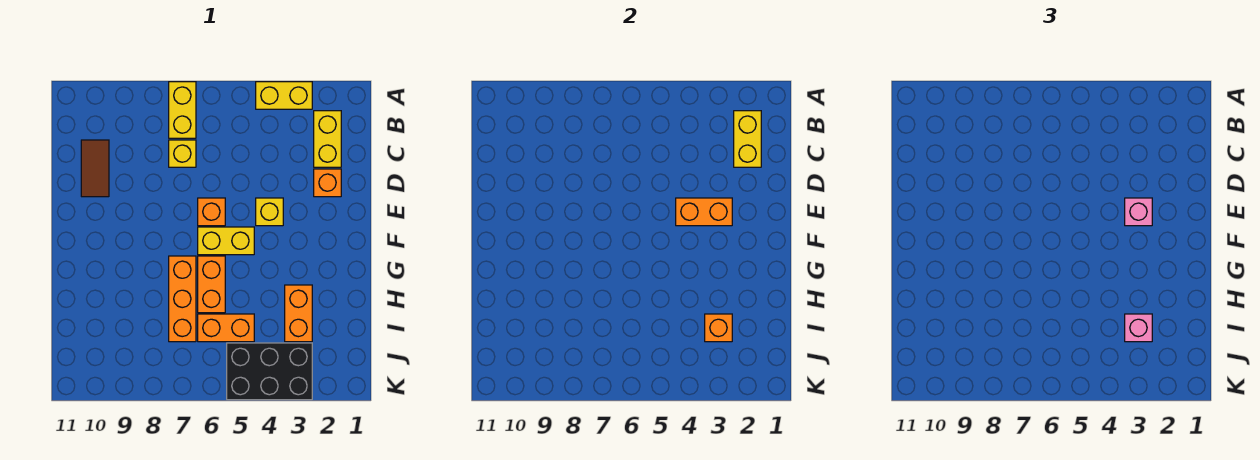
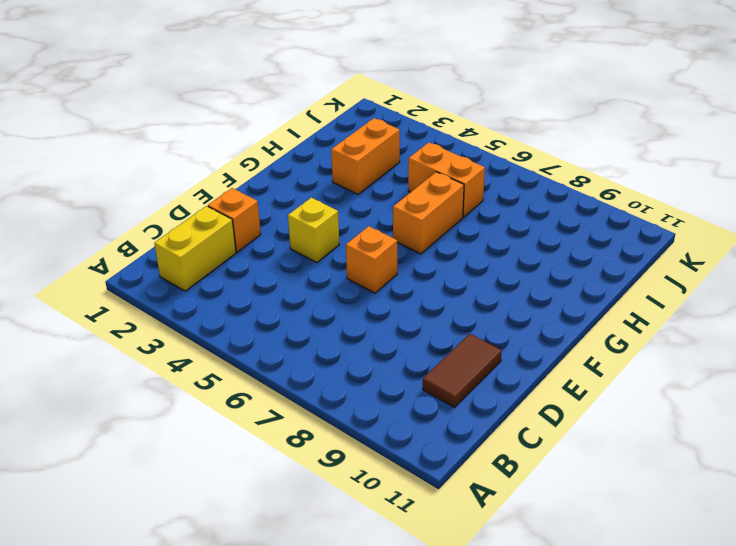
none -> yellow brick A3:A4 level 1
none -> yellow brick A7:B7 level 1
none -> yellow brick C7 level 1

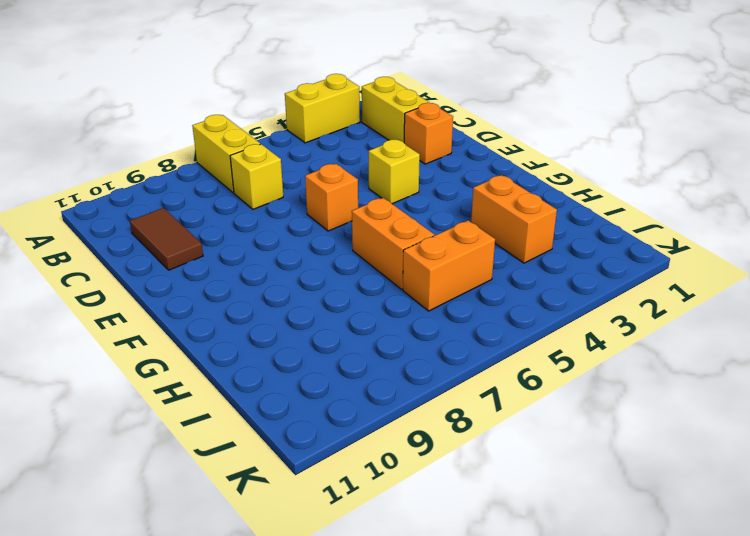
none -> yellow brick F5:F6 level 1
none -> orange brick G7:I7 level 1
none -> black brick J3:K5 level 1

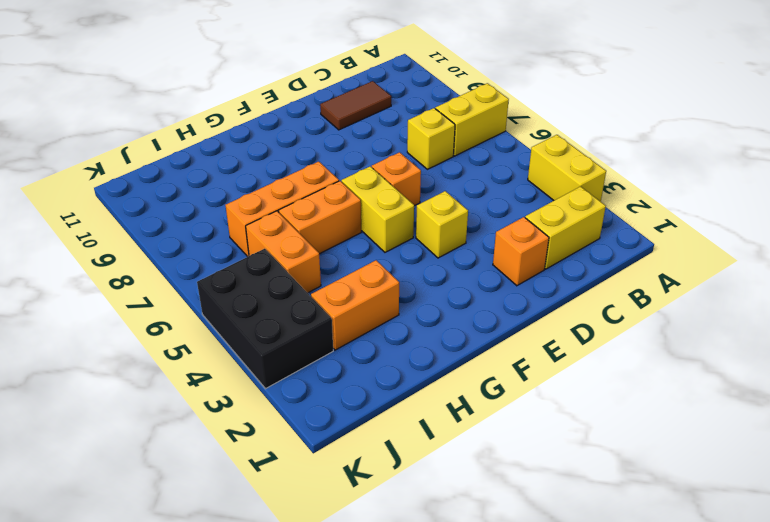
none -> yellow brick B2:C2 level 2
none -> orange brick E3:E4 level 2
none -> orange brick I3 level 2

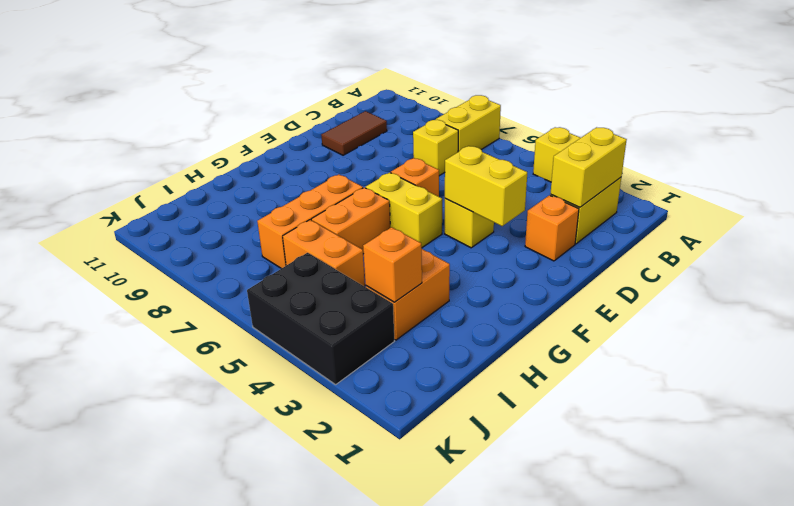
yellow brick E3:E4 level 2 -> orange brick E3:E4 level 2
none -> pink brick E3 level 3
none -> pink brick I3 level 3

